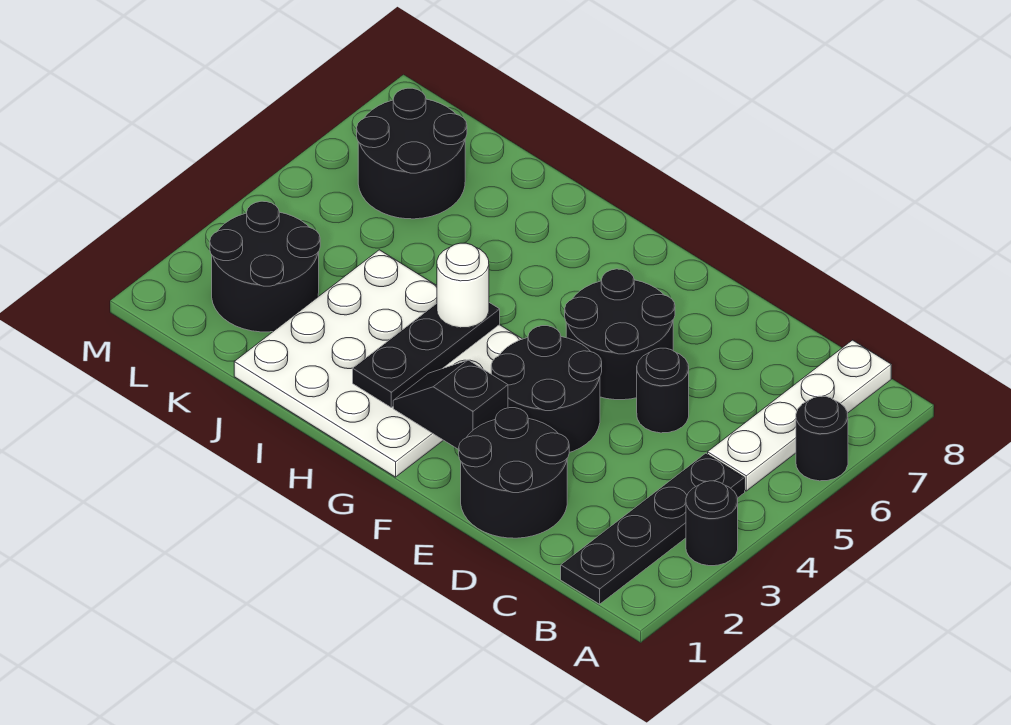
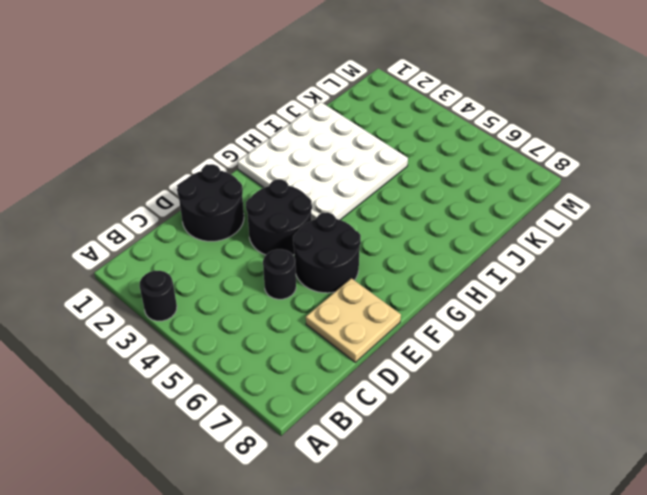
tan plate D7:E8 level 1 -> none
none -> black round brick A6 level 1
none -> black plate B1:B4 level 1
none -> white plate B5:B8 level 1

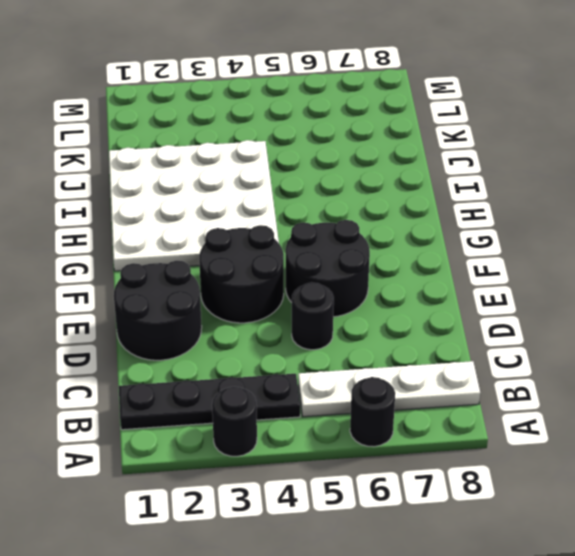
none -> black round brick K2:L3 level 1
none -> black round brick K6:L7 level 1
none -> black slope F2:G2 level 2 top F

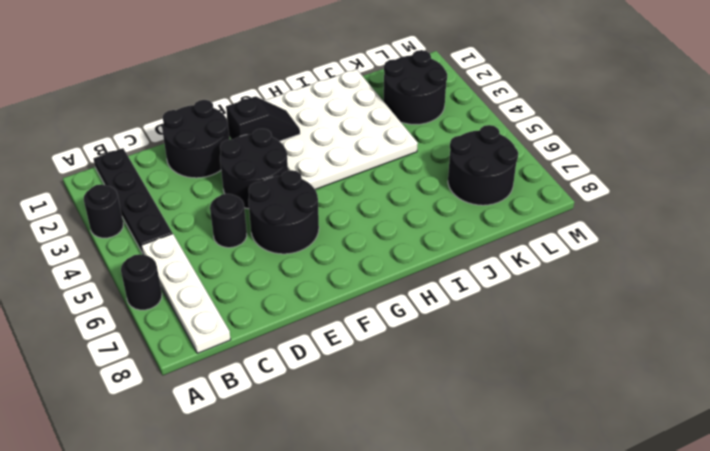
none -> black plate H2:H4 level 2
none -> white round brick H4 level 3

